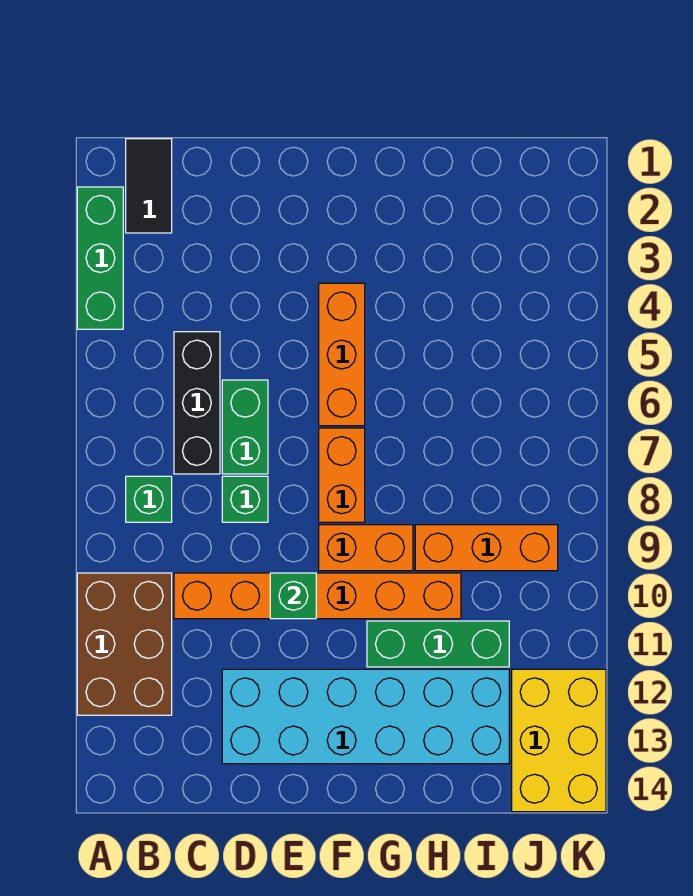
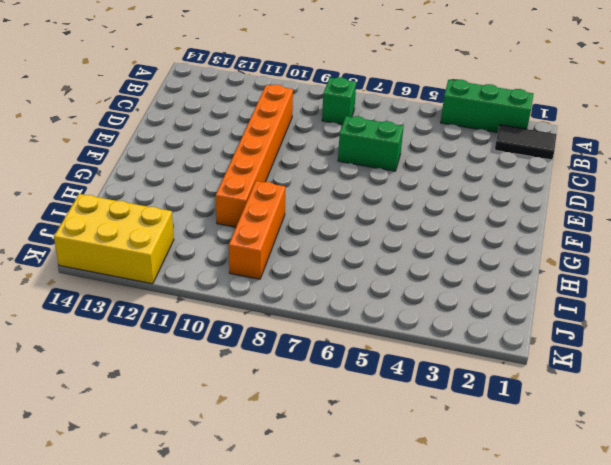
none -> brown brick A10:B12 level 1
none -> black brick C5:C7 level 1
none -> green brick D8 level 1

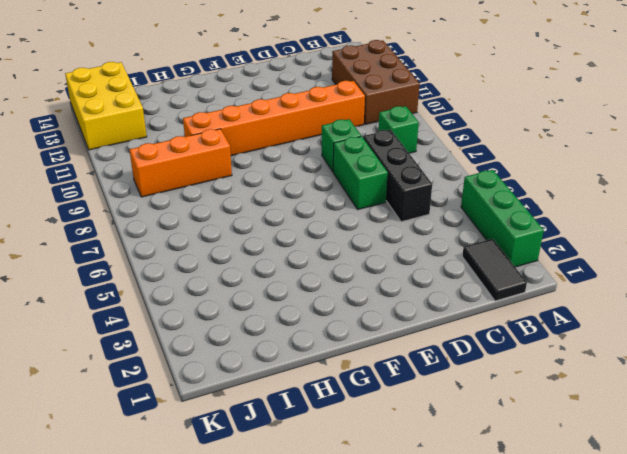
none -> cyan brick D12:I13 level 1
none -> orange brick F4:F6 level 1
none -> orange brick F7:F8 level 1

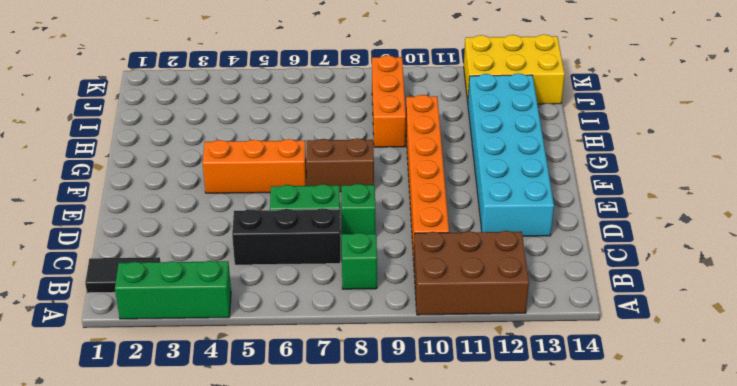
brown brick F7:F8 level 1 -> orange brick F7:F8 level 1
none -> orange brick F9:G9 level 1
none -> green brick G11:I11 level 1
none -> green brick E10 level 2

